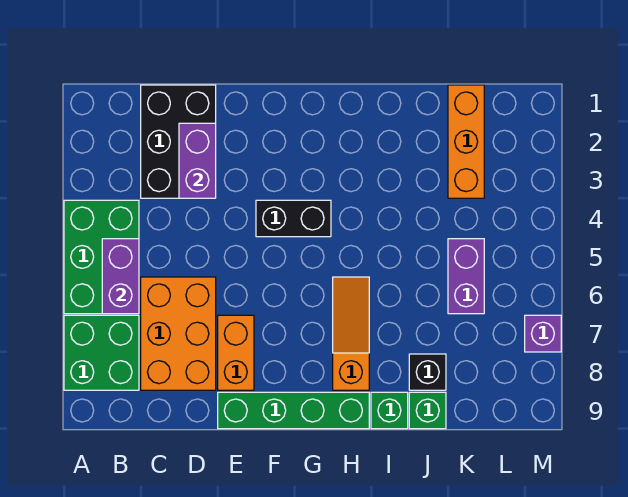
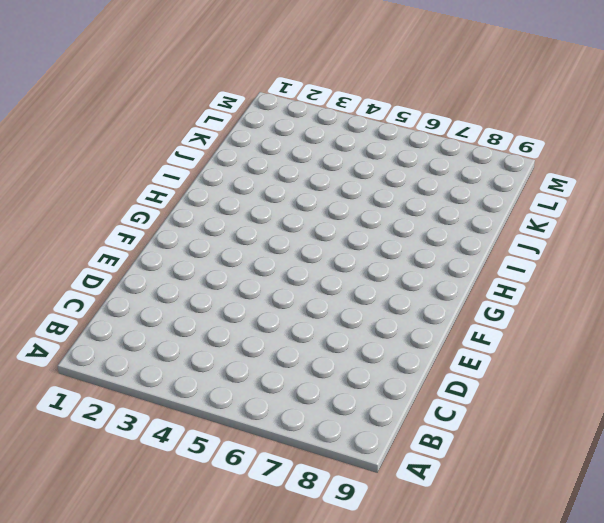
none -> green brick A4:B6 level 1
none -> green brick A7:B8 level 1
none -> black brick C1:D3 level 1

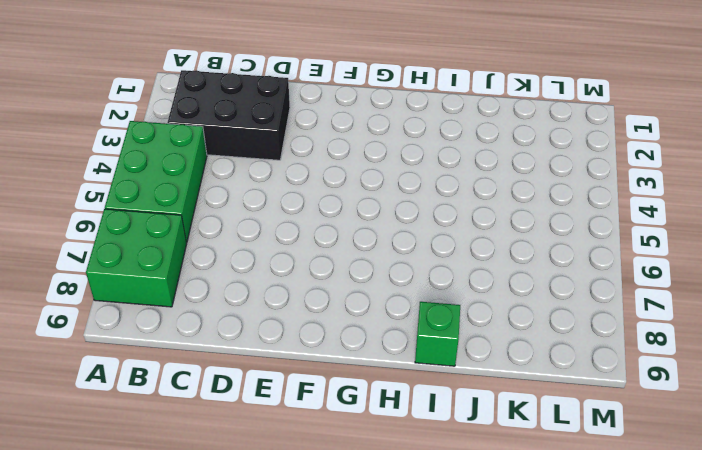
black brick B2:D3 level 1 -> black brick C1:D3 level 1
none -> orange brick C6:D8 level 1
none -> orange brick E7:E8 level 1
none -> green brick E9:H9 level 1

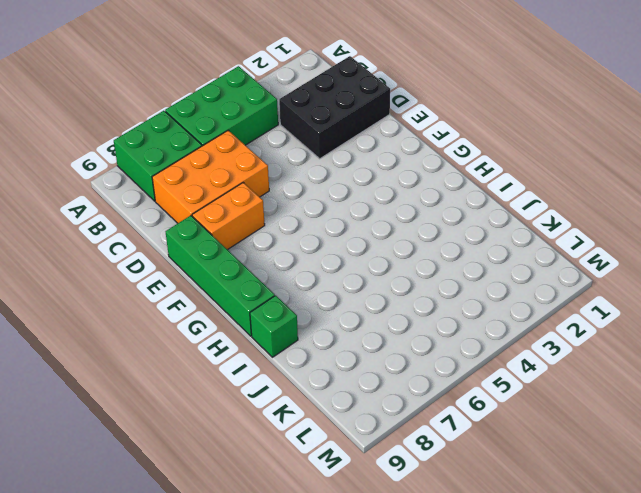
none -> black brick F4:G4 level 1
none -> orange slope H6:H8 level 1 top 8
none -> black brick J8 level 1

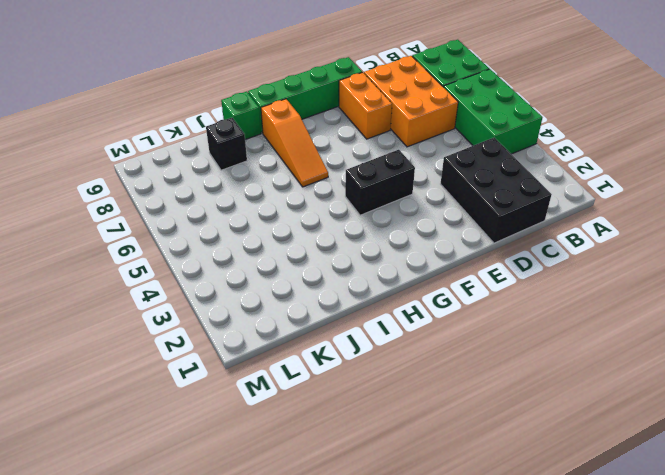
none -> green brick J9 level 1
none -> orange brick K1:K3 level 1
none -> purple brick K5:K6 level 1

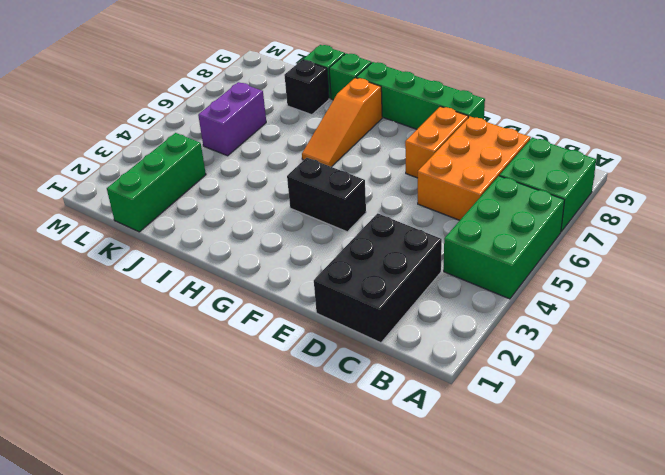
green brick K1:K3 level 1 -> orange brick K1:K3 level 1
none -> purple brick M7 level 1
none -> purple brick B5:B6 level 2
none -> purple brick D2:D3 level 2

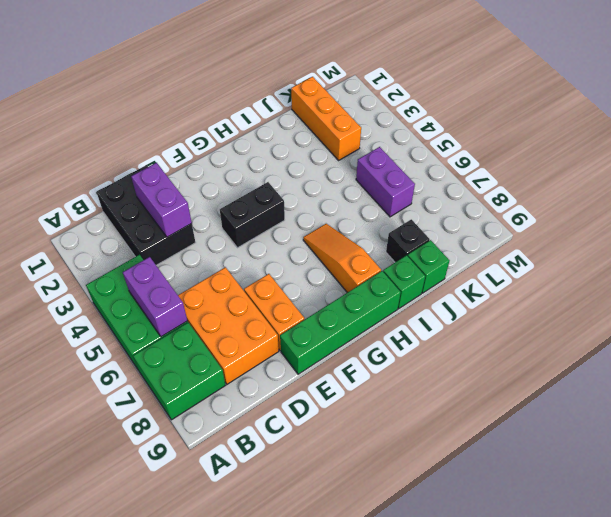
none -> purple brick M7 level 1

